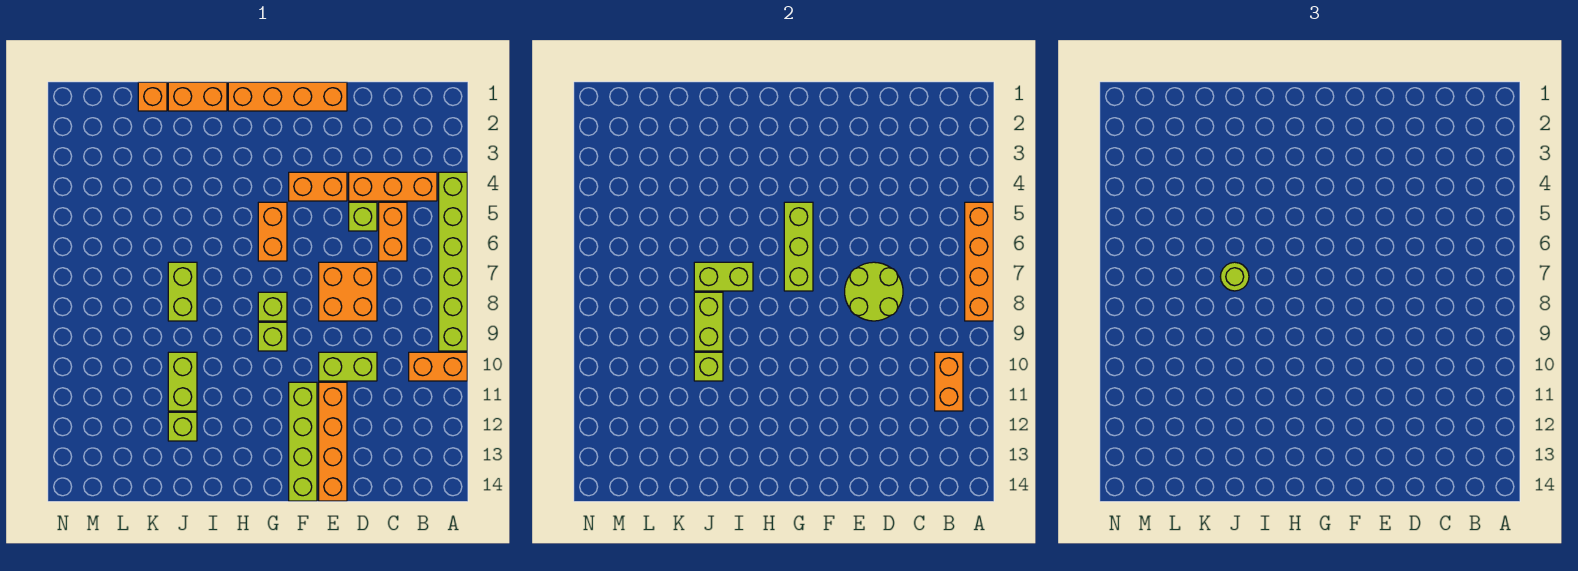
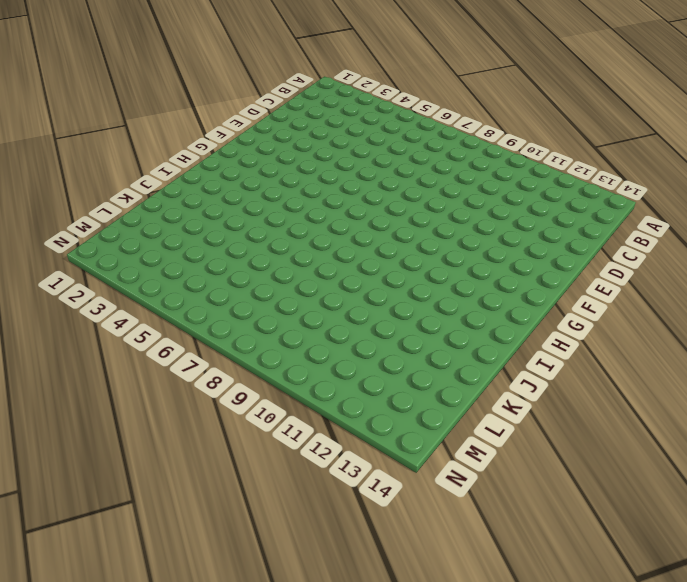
none -> lime brick A4:A9 level 1
none -> orange brick A10:B10 level 1
none -> orange brick B4:D4 level 1

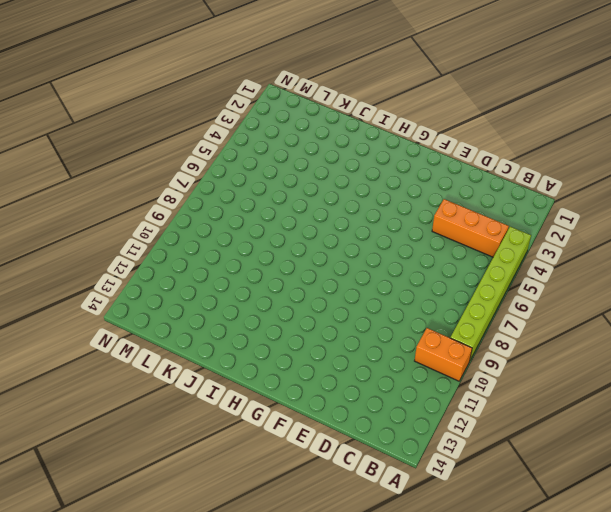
none -> orange brick C5:C6 level 1
none -> lime brick D5 level 1
none -> orange brick D7:E8 level 1

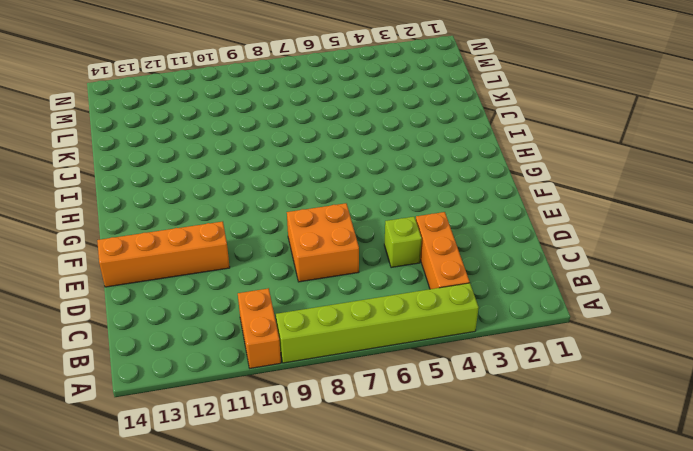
none -> orange brick C5:C6 level 1
none -> lime brick D10:E10 level 1
none -> orange brick E1:H1 level 1

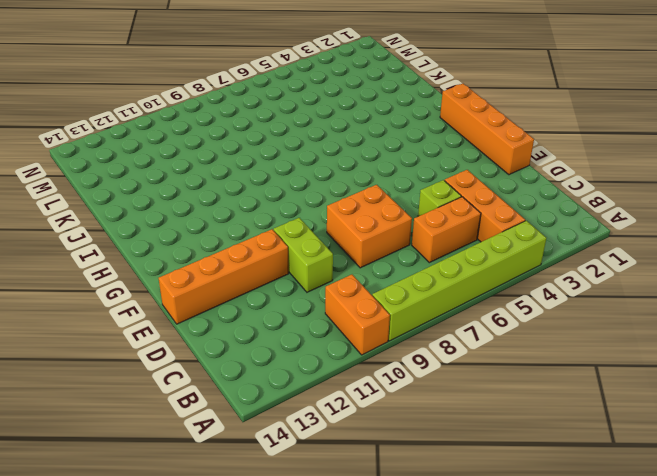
none -> orange brick E4:F4 level 1
none -> lime brick F11:F14 level 1
none -> orange brick G5:G6 level 1

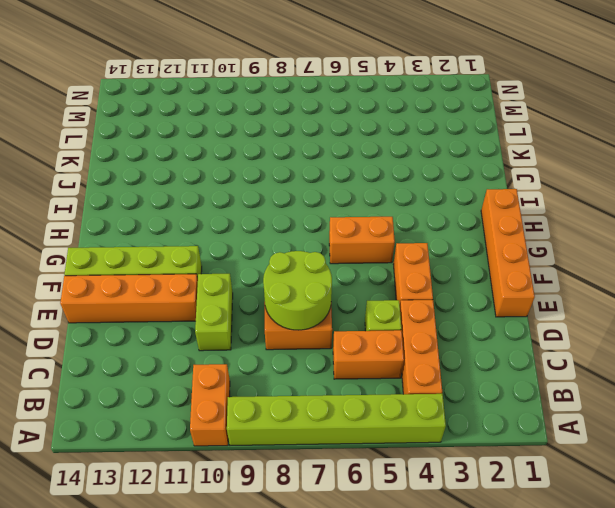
none -> lime brick G8 level 1
none -> lime brick G9 level 1
none -> orange brick I1:J1 level 1

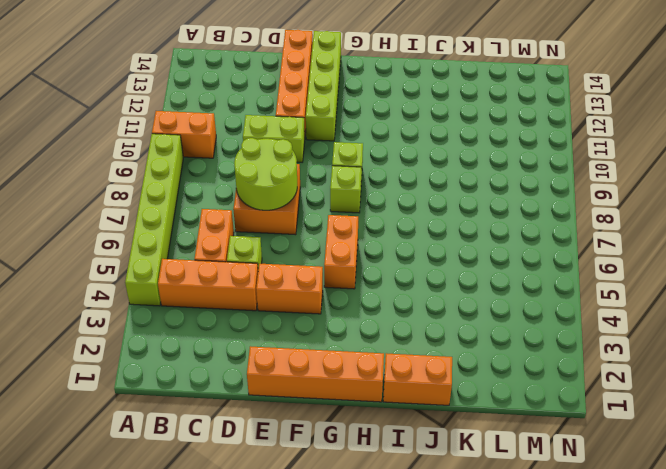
none -> lime brick J7:J8 level 1
none -> lime brick J10:J11 level 1
none -> lime brick J12 level 1

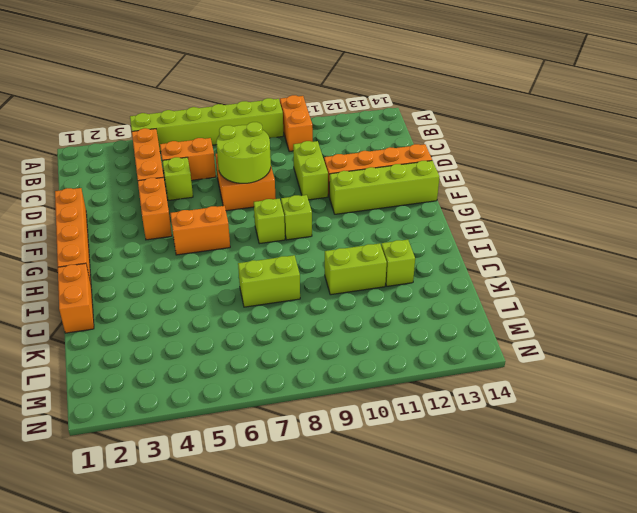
none -> orange brick K1 level 1
none -> orange brick A5:A8 level 2
none -> orange brick B10:B11 level 2

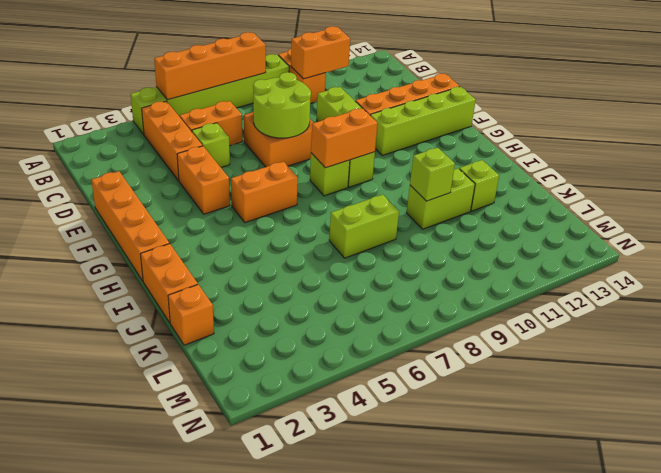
orange brick G8:G9 level 2 -> none
none -> lime brick G5:G7 level 2
none -> lime brick I7:J7 level 2
none -> lime brick J8:J9 level 2

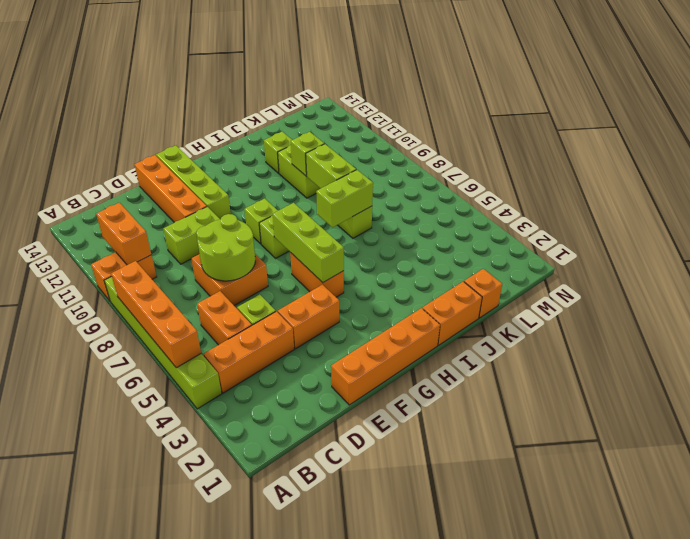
none -> lime round brick J7 level 3

